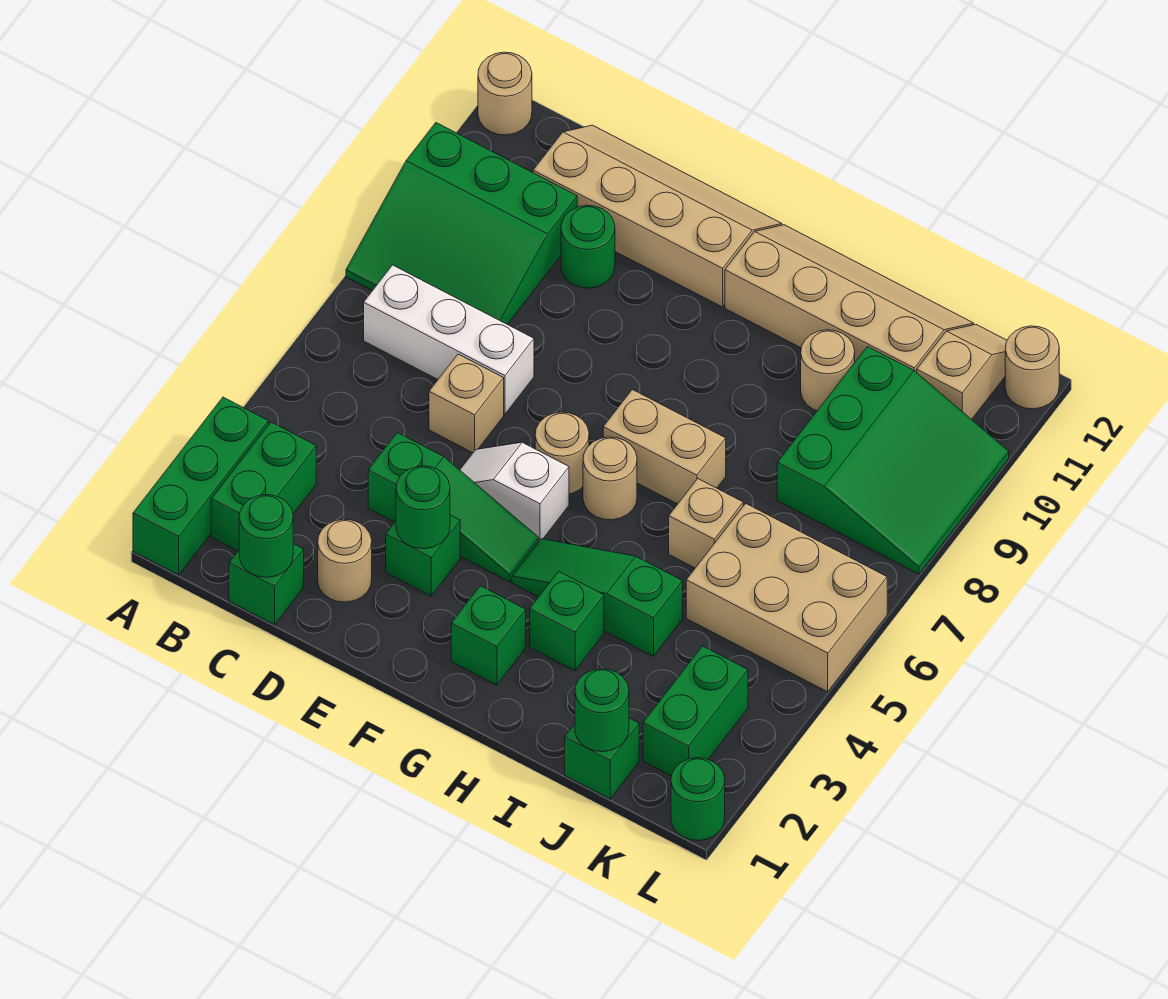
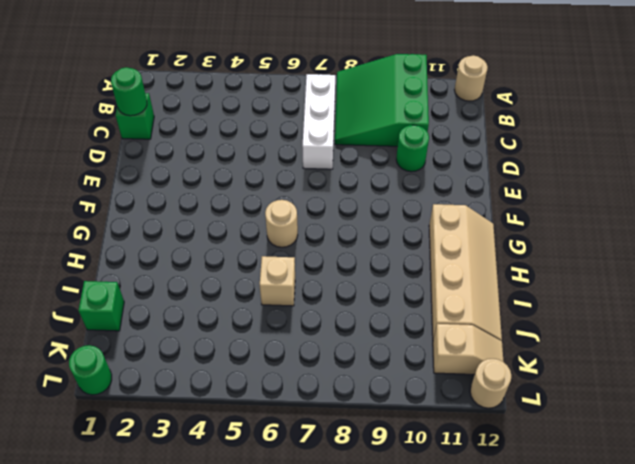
none -> green brick A1:A3 level 1
none -> green brick B2:B3 level 1
none -> tan slope C11:F12 level 1 top 11
none -> tan round brick D2 level 1

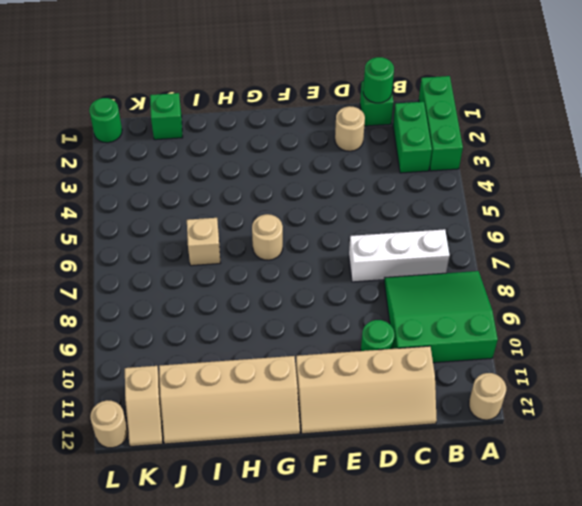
none -> green slope D4:F4 level 1 top D
none -> tan brick D6 level 1
none -> green brick E3 level 1
none -> white slope E5:F5 level 1 top F

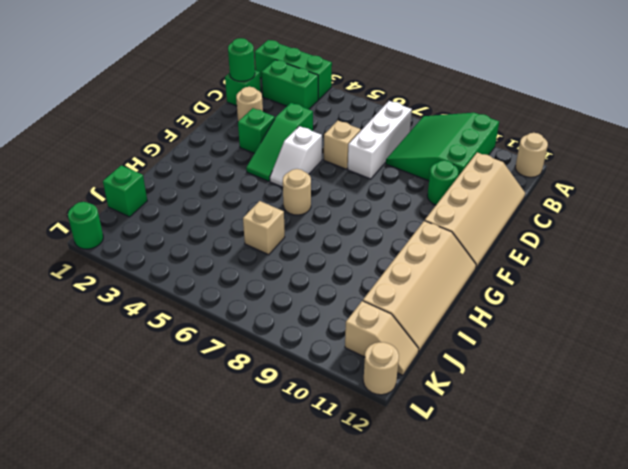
white slope E5:F5 level 1 top E -> white slope E5:F5 level 1 top F
none -> tan round brick F6 level 1
none -> green brick G2 level 1
none -> green slope G4:I4 level 1 top I
none -> tan brick G7:H7 level 1

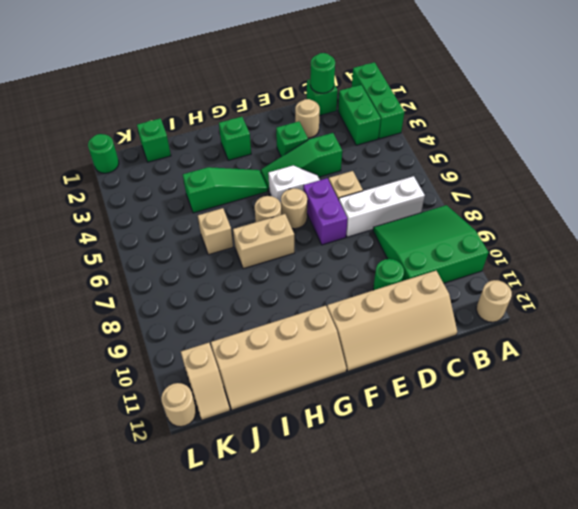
purple brick E6:E7 level 1 -> none
none -> green brick H3 level 1
none -> tan round brick I10 level 1
none -> tan brick J5:L6 level 1
none -> green slope J8:L10 level 1 top J

